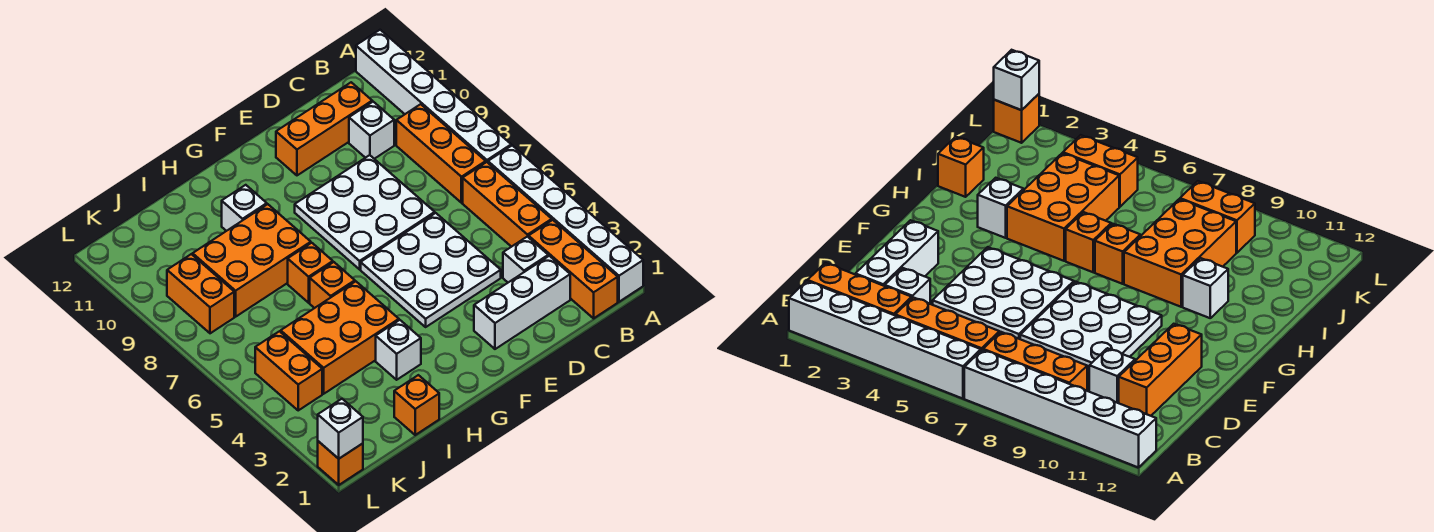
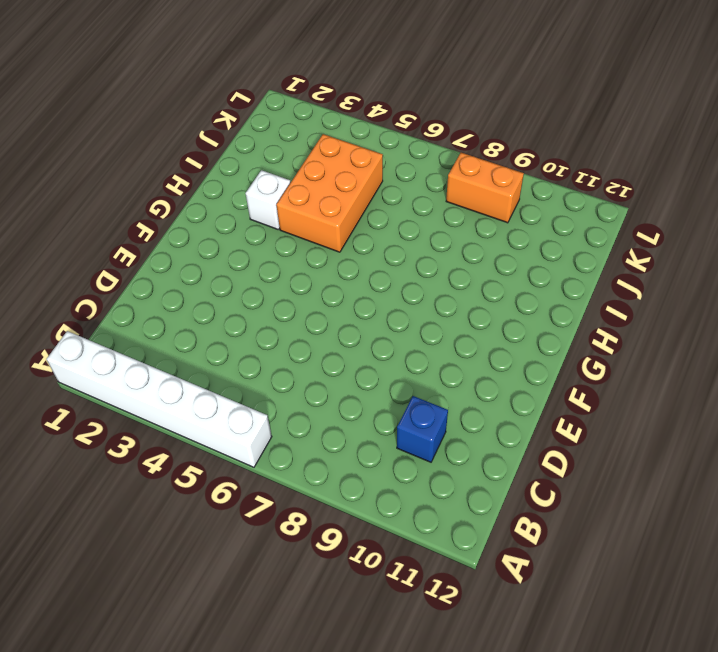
blue brick C10 level 1 -> white brick C10 level 1
none -> white brick A7:A12 level 1
none -> orange brick B1:B3 level 1
none -> orange brick B4:B6 level 1

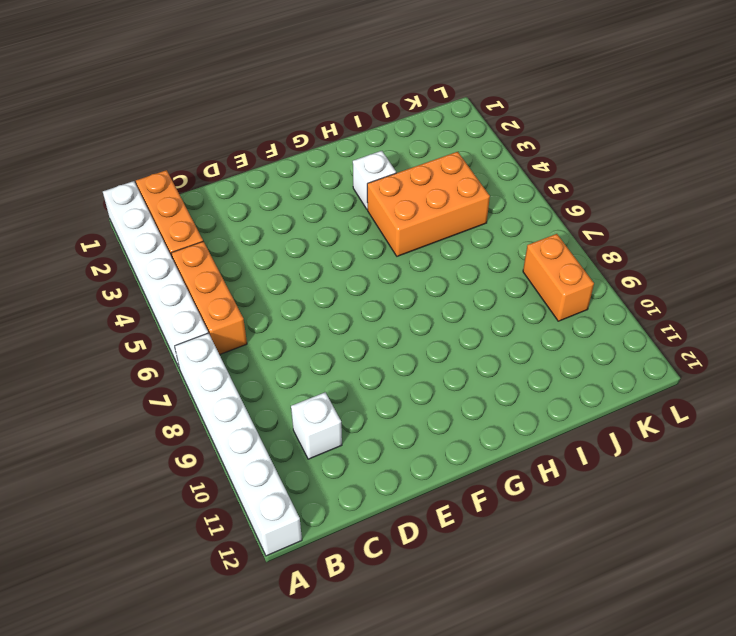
none -> orange brick B7:B9 level 1
none -> white brick C2:E2 level 1
none -> white brick C3 level 1

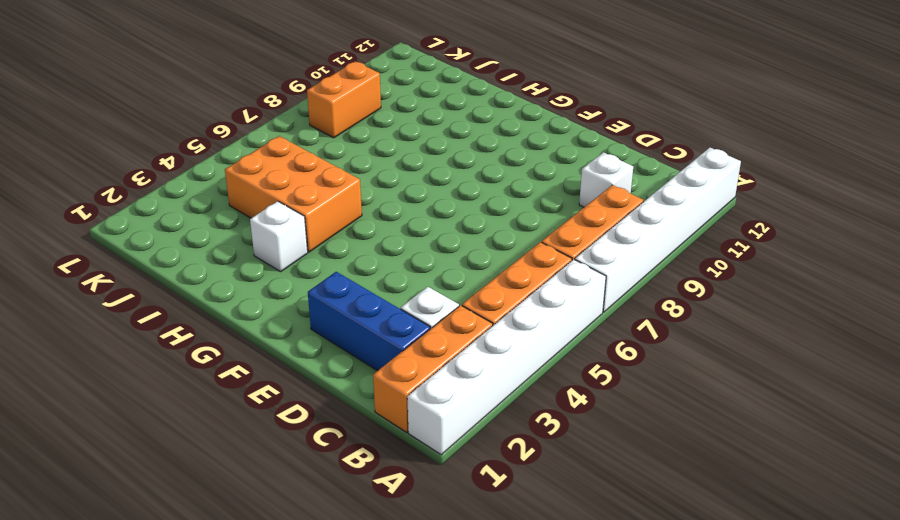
blue brick C2:E2 level 1 -> white brick C2:E2 level 1
none -> orange brick C11:E11 level 1
none -> white plate D4:F6 level 1
none -> white plate D7:F9 level 1

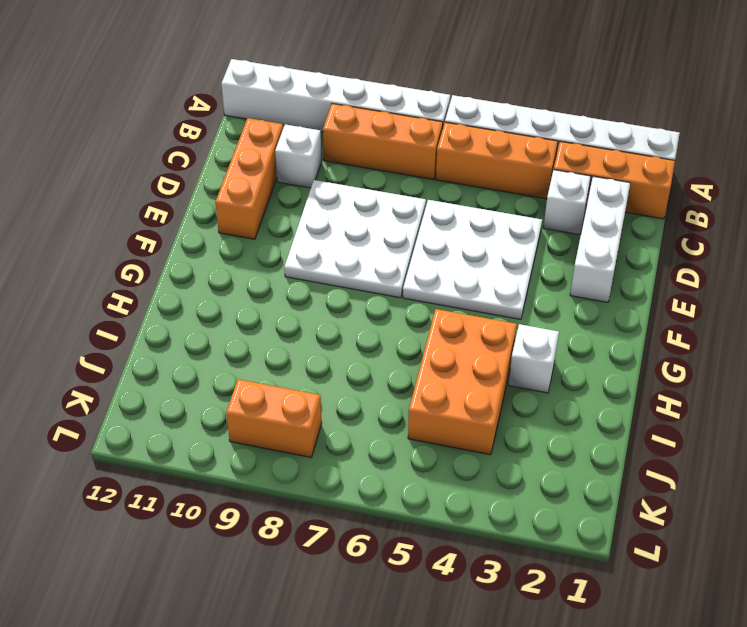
none -> orange brick H6 level 1
none -> orange brick H7 level 1
none -> orange brick H8:J9 level 1

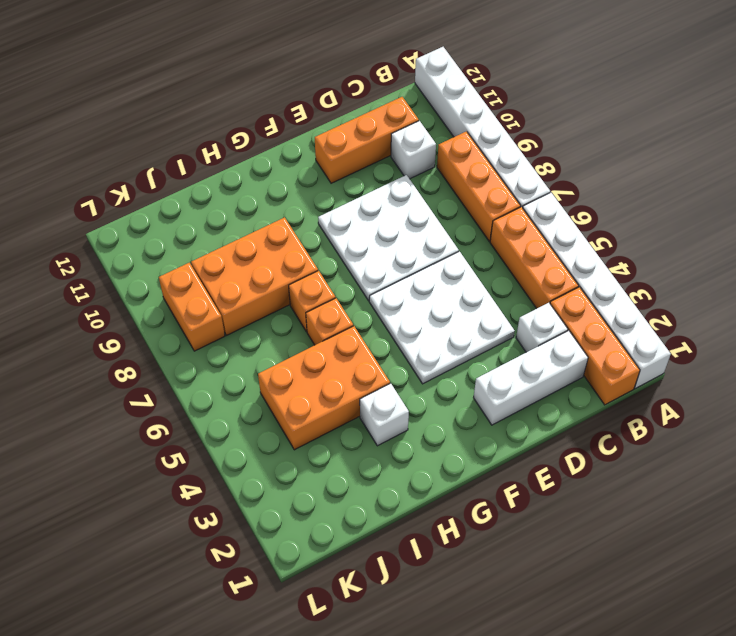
none -> white brick H10 level 1
none -> orange brick I1 level 1
none -> orange brick K4:K5 level 1

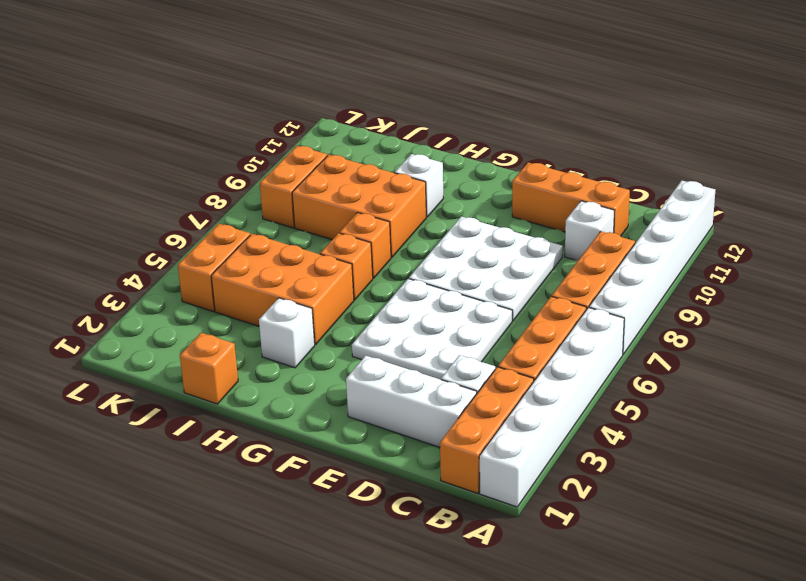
none -> orange brick L1 level 1
none -> white brick L1 level 2

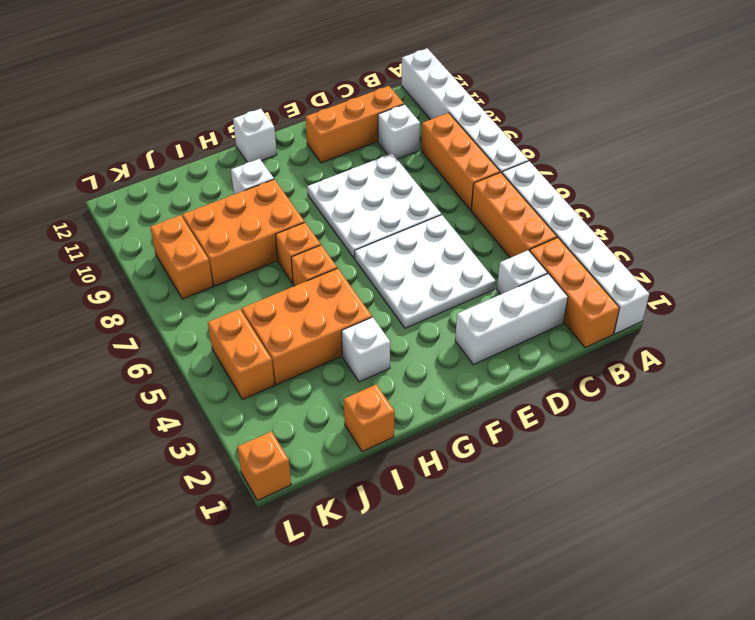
white brick G12 level 1 -> white brick L1 level 2

